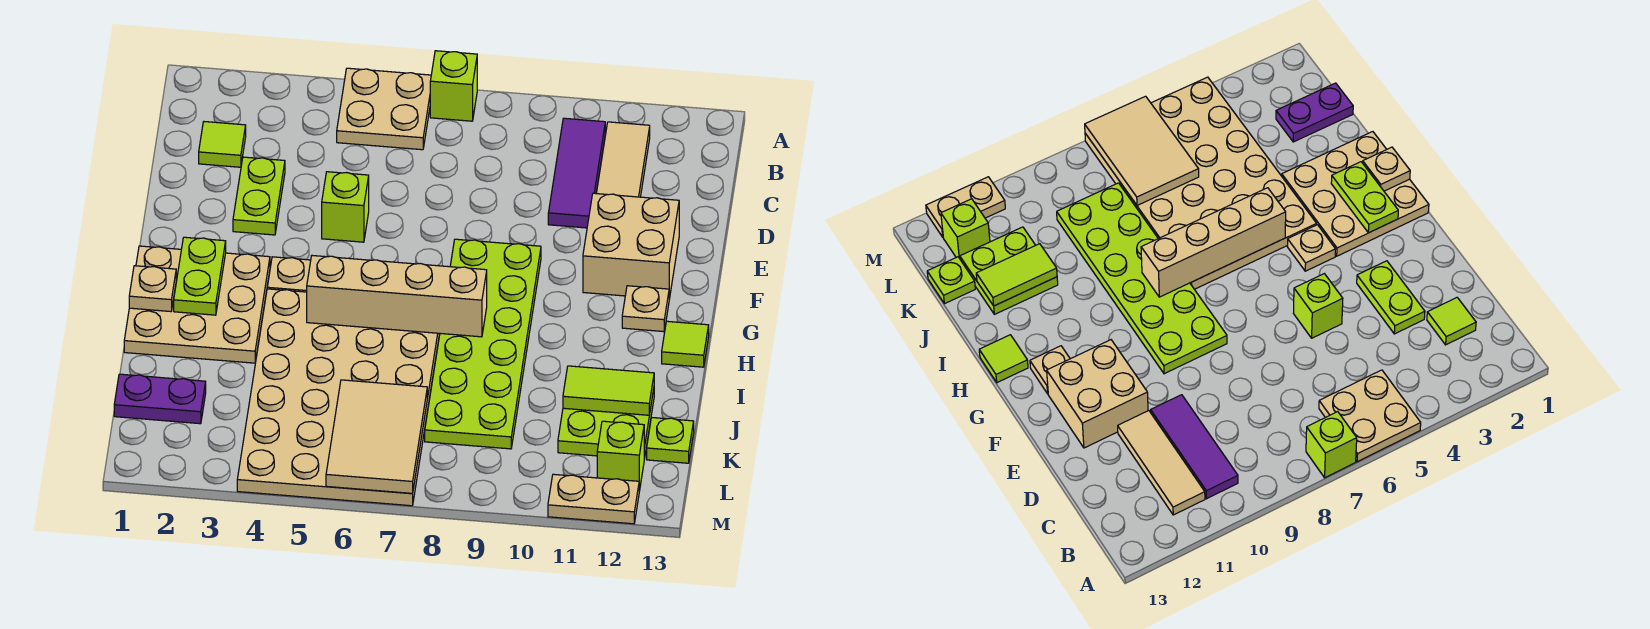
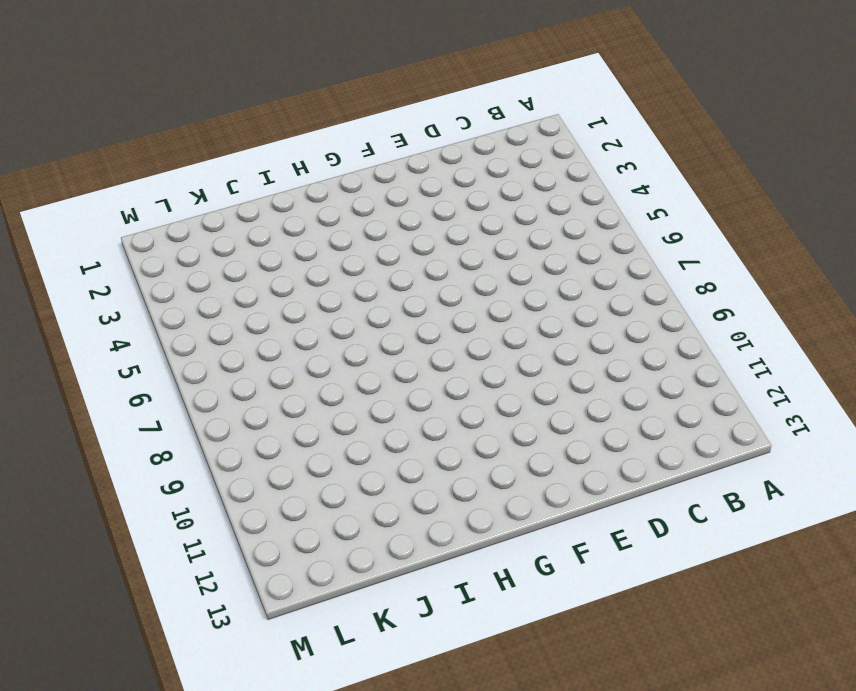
none -> tan plate A5:B6 level 1
none -> lime brick A7 level 1
none -> purple tile B10:D10 level 1

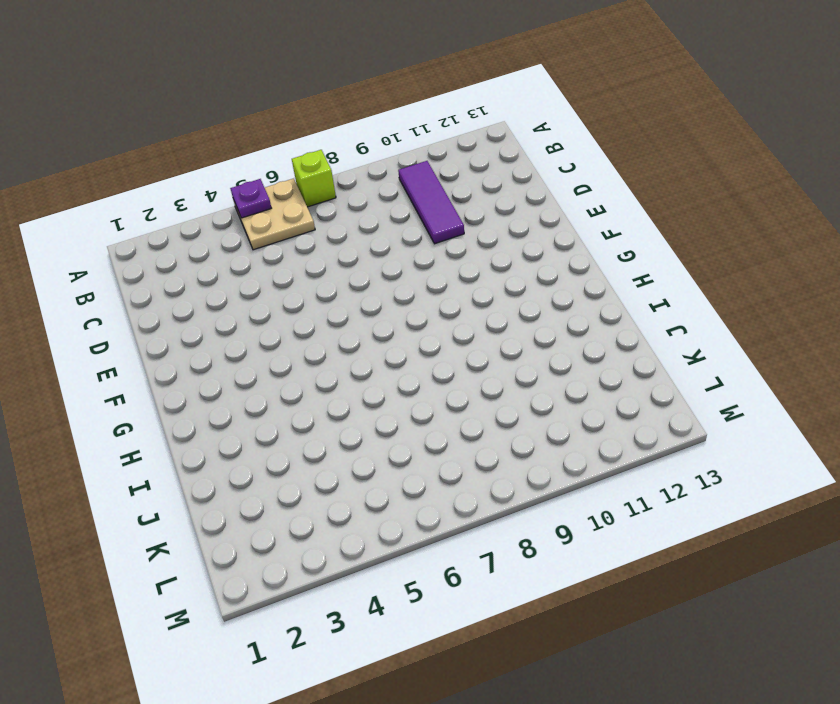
purple plate A5 level 2 -> none
none -> tan tile B11:D11 level 1
none -> lime tile C2 level 1
none -> lime plate D3:E3 level 1

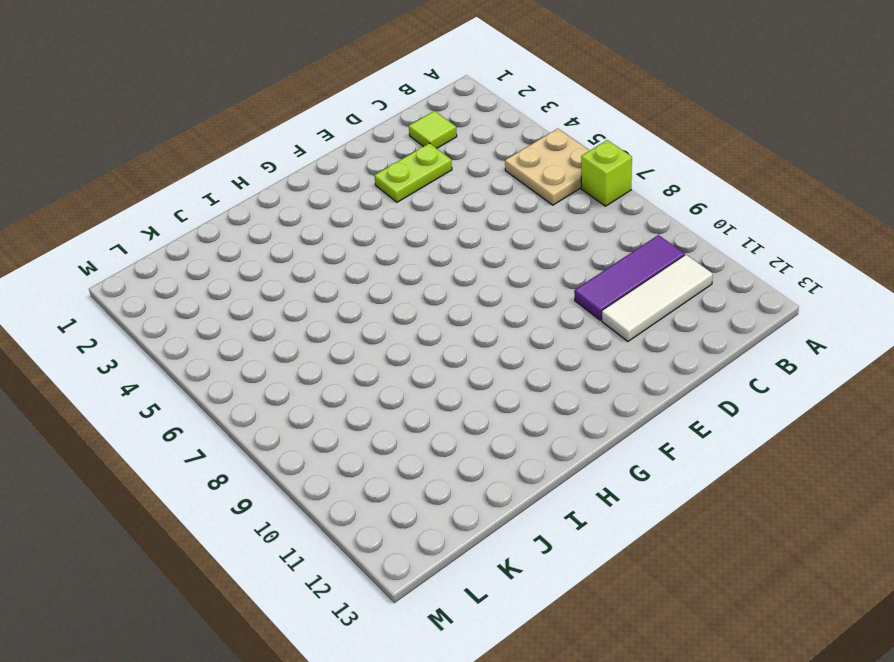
white tile B11:D11 level 1 -> tan tile B11:D11 level 1
none -> lime brick E5 level 1
none -> tan brick E11:F12 level 1
none -> lime plate F8:K9 level 1

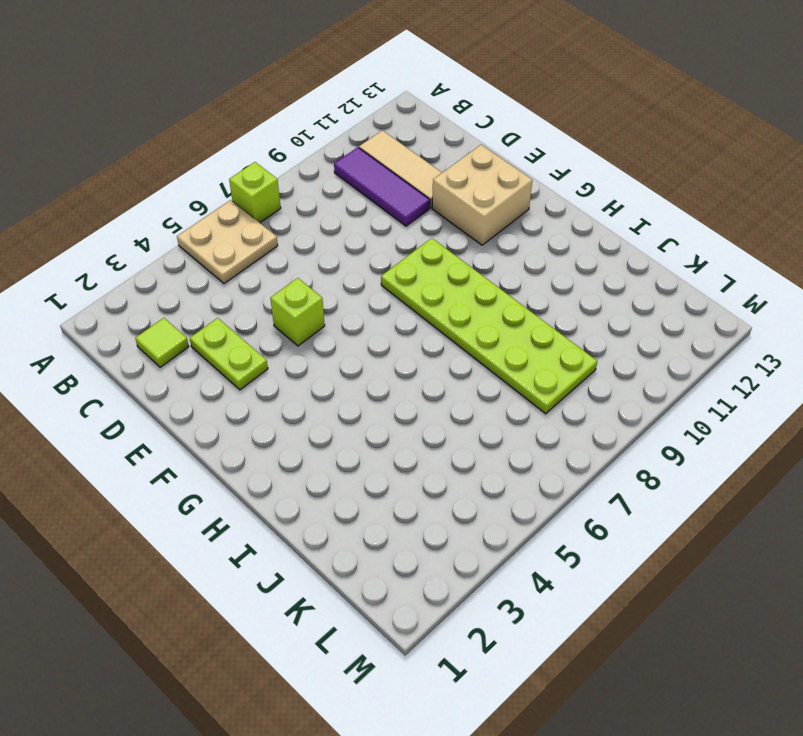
none -> tan plate G1:I3 level 1
none -> tan plate G4 level 1
none -> tan plate G12 level 1

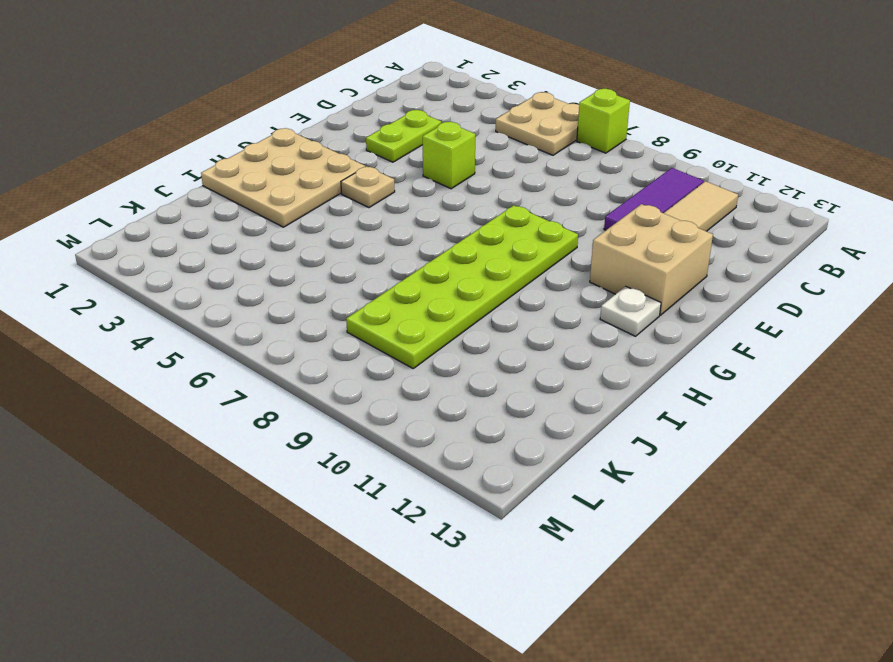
white plate G12 level 1 -> tan plate G12 level 1
none -> lime tile C2 level 1
none -> tan plate H4:M7 level 1
none -> lime tile H13 level 1

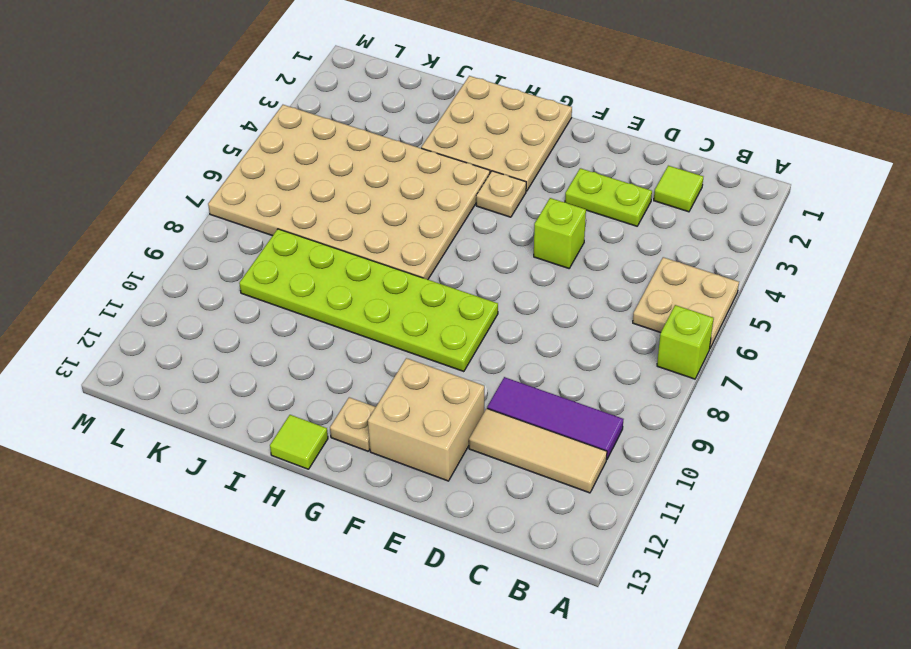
none -> lime plate J11:K12 level 1
none -> purple plate K1:K2 level 1
none -> lime plate K13 level 1

